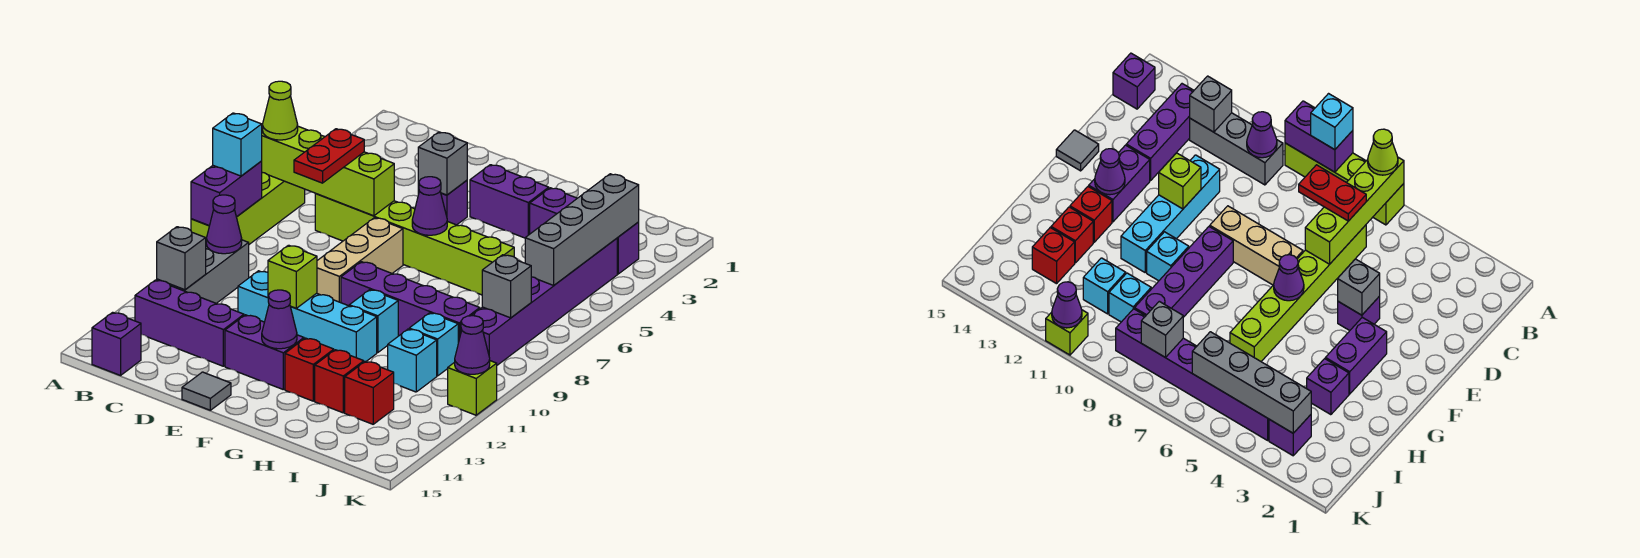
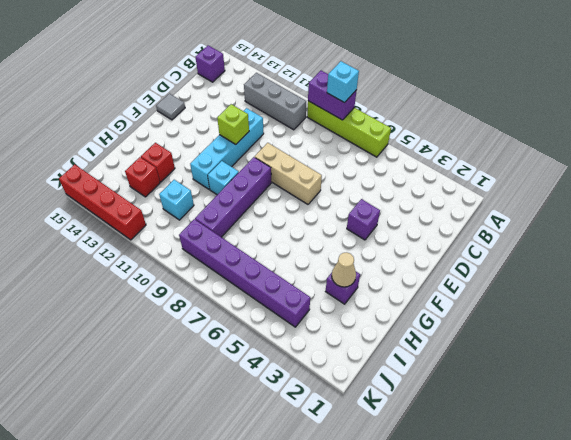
tan cone H3 level 2 -> none
red brick K12:K15 level 1 -> none
none -> purple brick B13:D13 level 1
none -> lime brick C6:H6 level 1
none -> purple brick E13:F13 level 1
none -> purple brick F3:G3 level 1

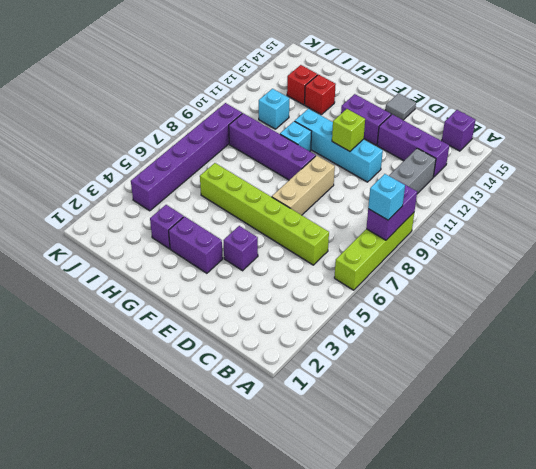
none -> red brick G13 level 1
none -> cyan brick I10 level 1
none -> purple brick J3 level 1
none -> lime brick K11 level 1

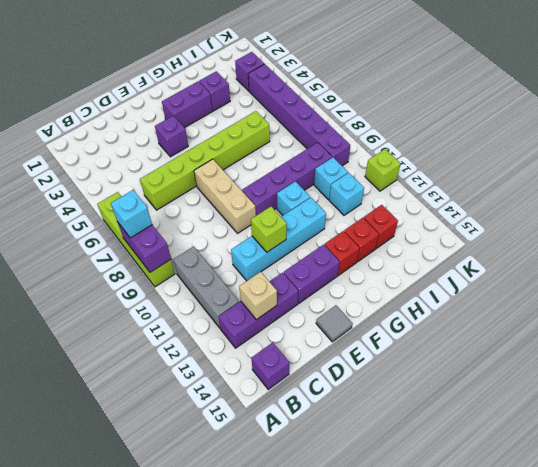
tan brick C13 level 2 -> none
none -> lime brick A6:D6 level 2
none -> purple cone B10 level 2
none -> grey brick B12 level 2
none -> grey brick E4 level 2

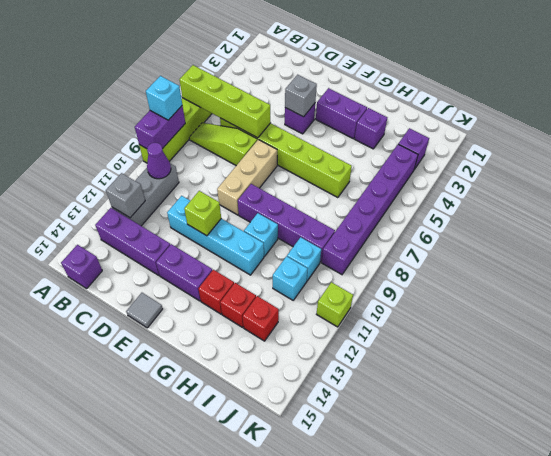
lime slope B7:D7 level 1 top D -> none
none -> purple cone F6 level 2
none -> purple cone F13 level 2
none -> grey brick J3:J6 level 2
none -> grey brick J8 level 2

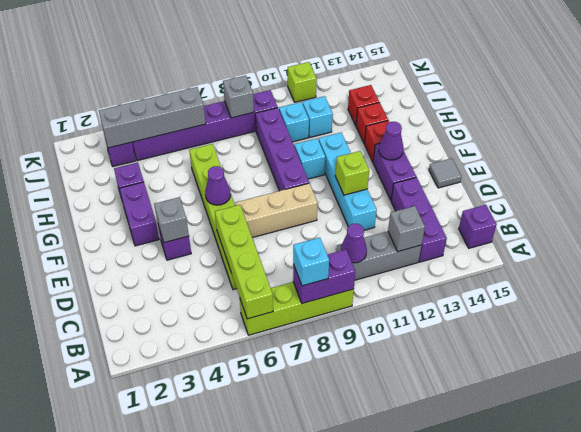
none -> purple cone K11 level 2
none -> lime cone A6 level 3
none -> red plate C6:C7 level 3

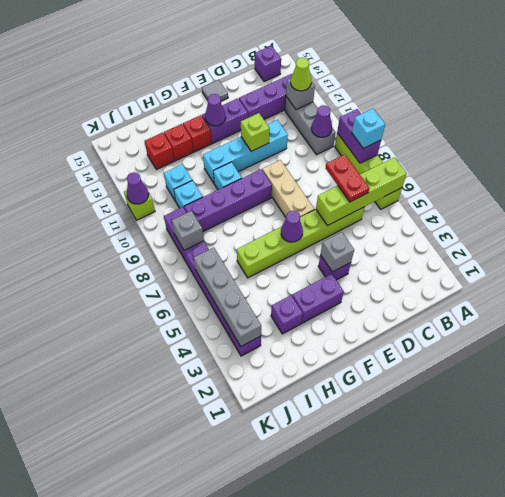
lime cone B12 level 3 -> lime cone A6 level 3

